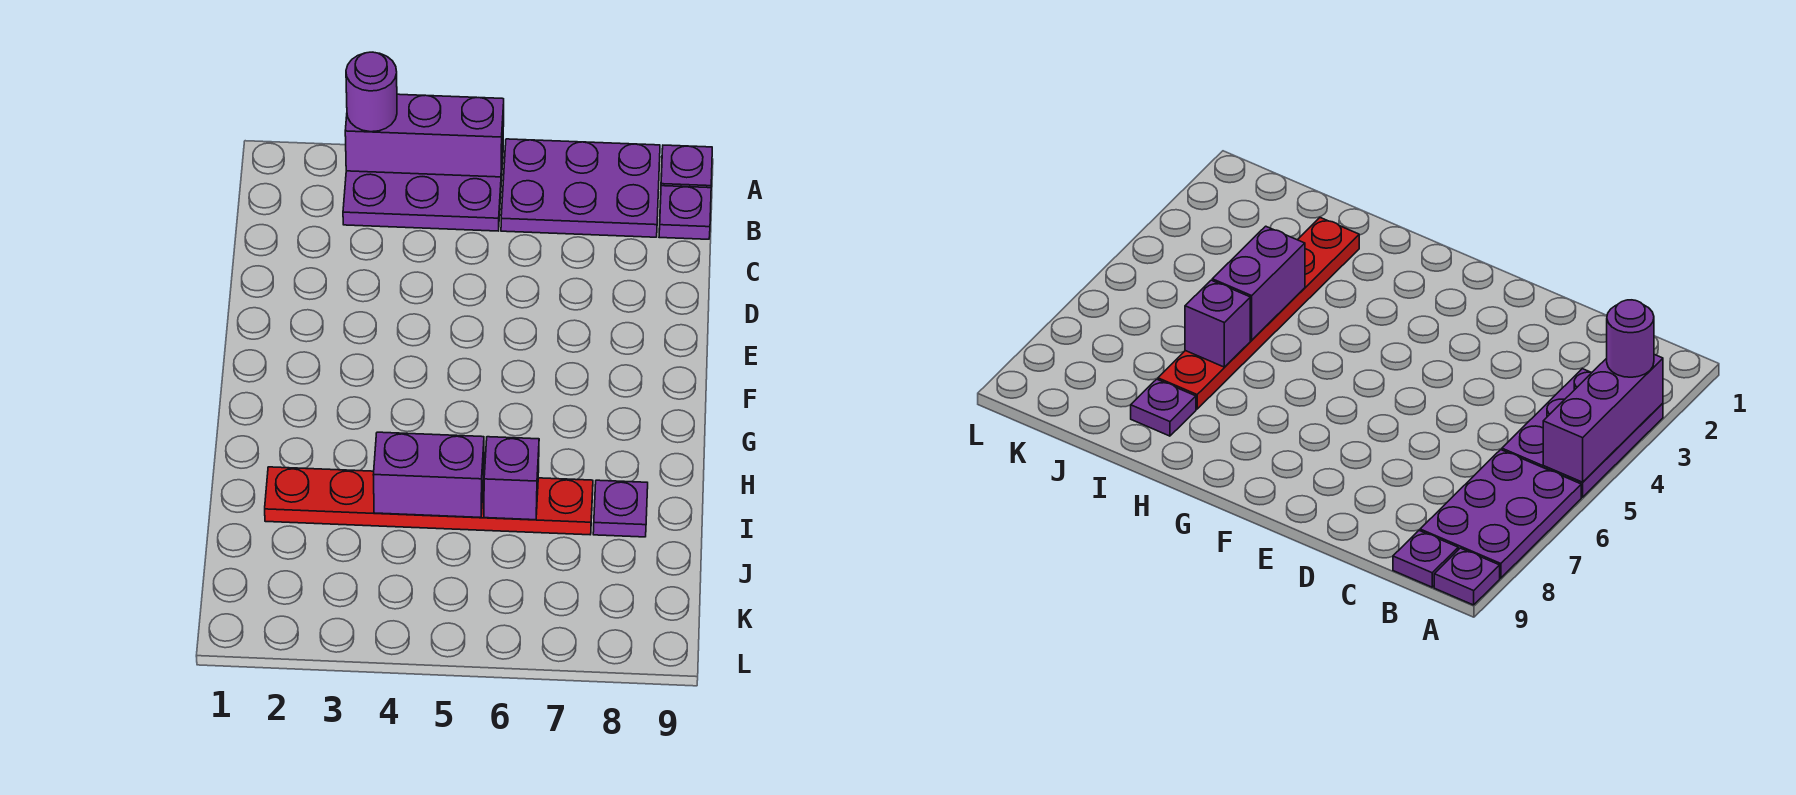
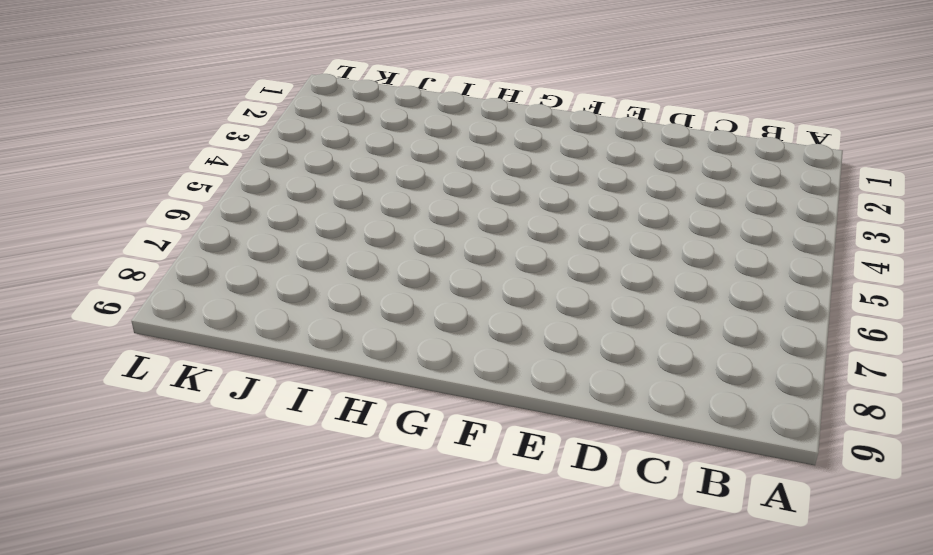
none -> purple plate A3:B5 level 1
none -> purple plate A6:B8 level 1

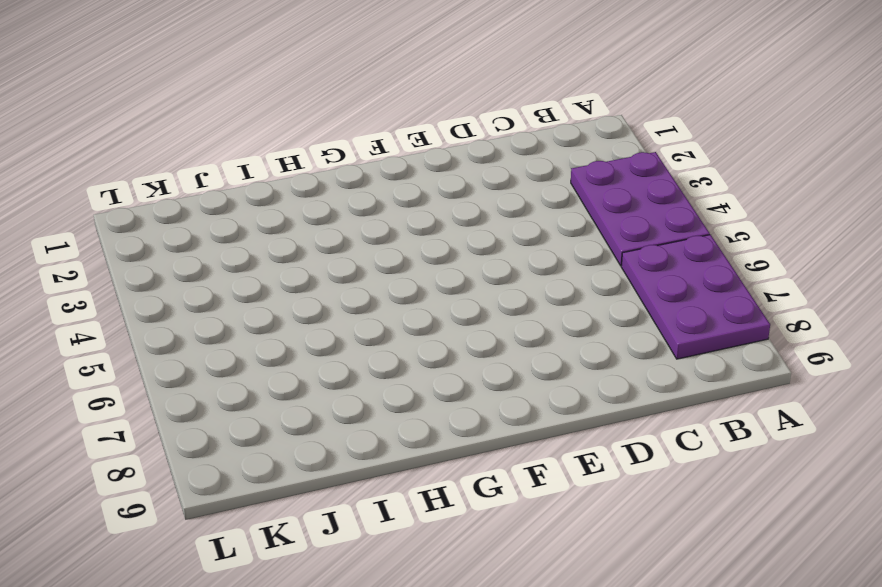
none -> purple plate A9 level 1
none -> purple plate B9 level 1

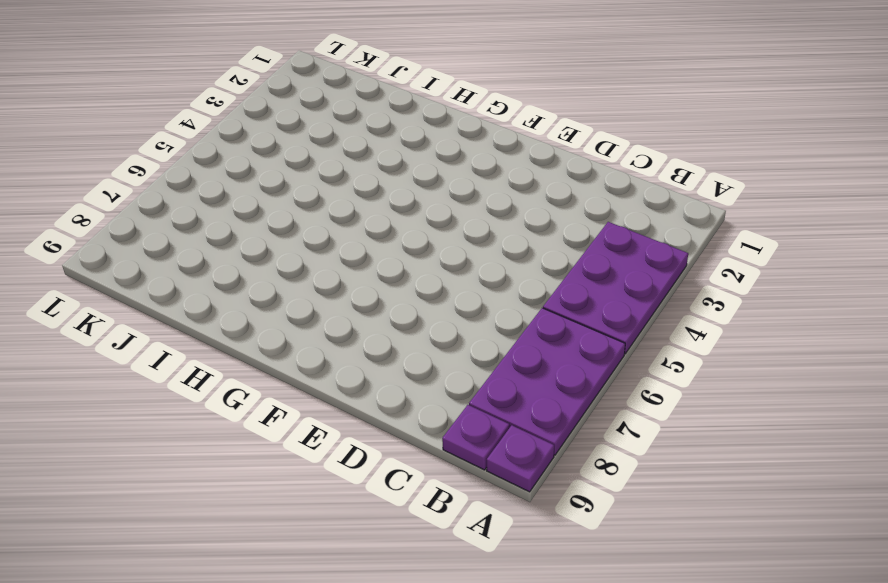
none -> red plate I2:I7 level 1
none -> purple plate I8 level 1

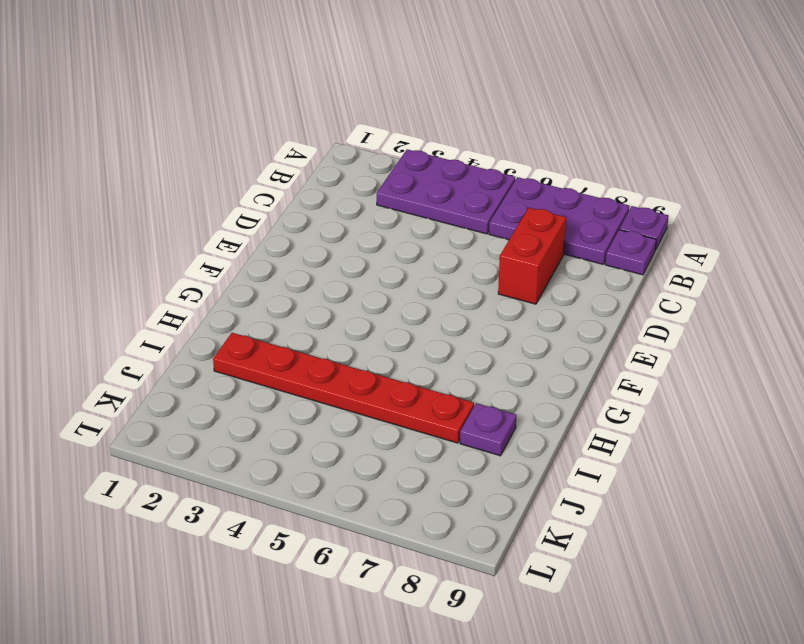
red brick C7:D7 level 1 -> none
none -> purple brick A3:A5 level 2
none -> purple brick I4:I5 level 2

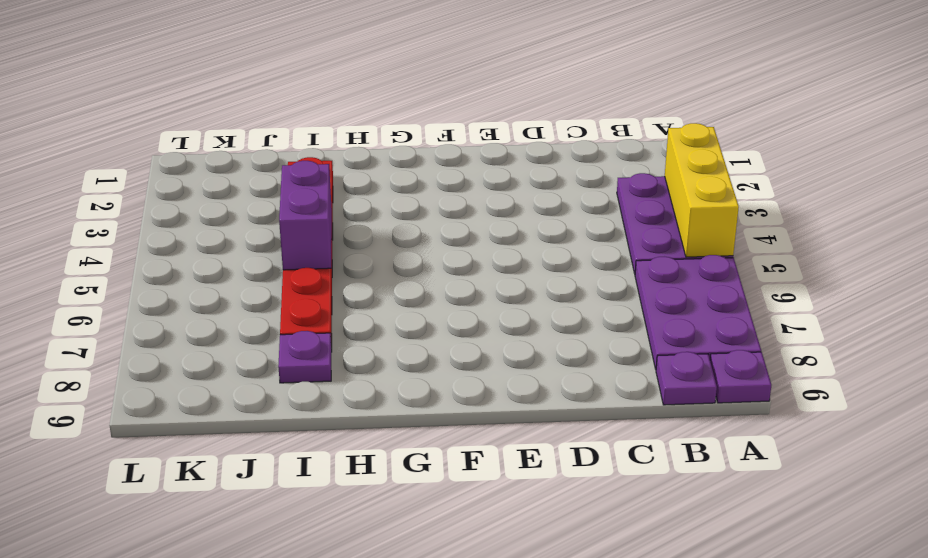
yellow brick A3:A5 level 2 -> purple brick A3:A5 level 2
none -> purple brick I6 level 2
none -> purple round brick A3 level 3

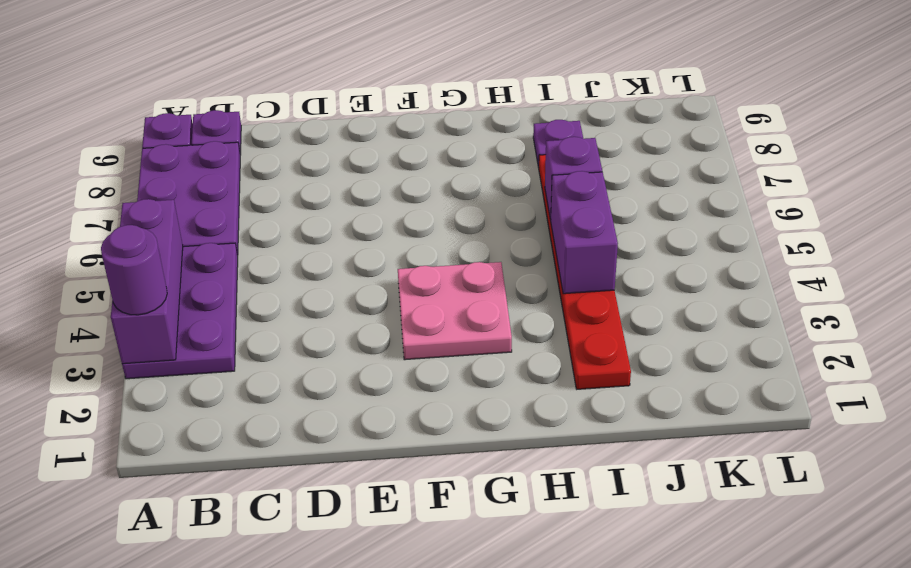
pink plate F3:G4 level 1 -> none

